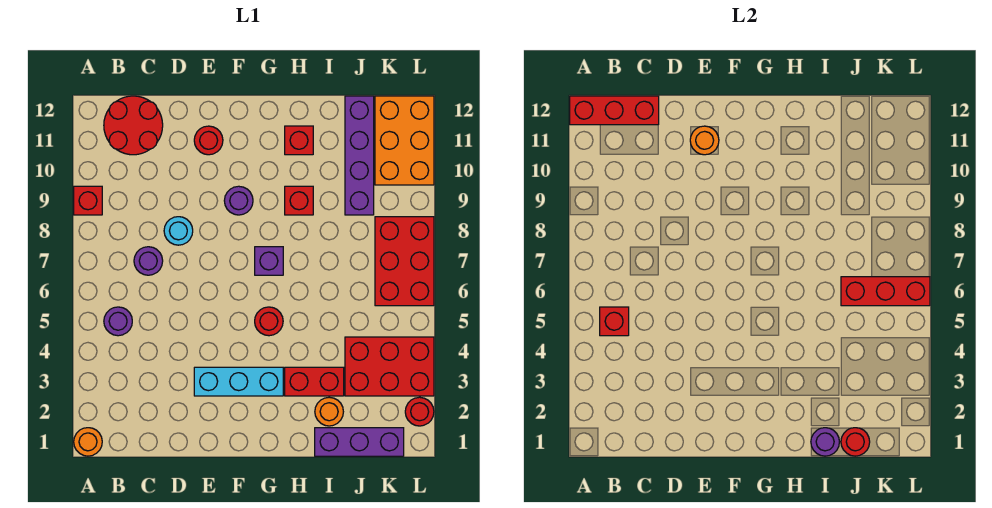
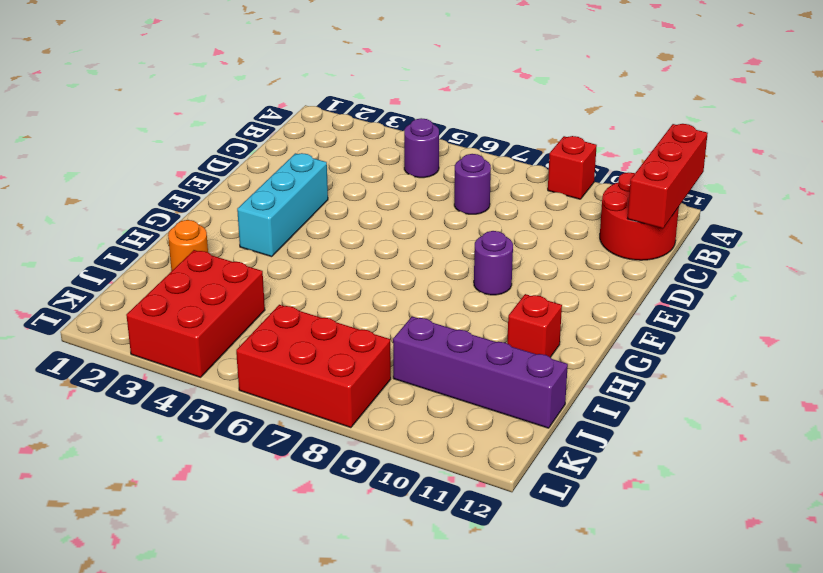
none -> orange round brick A1 level 1
none -> cyan round brick D8 level 1
none -> red round brick E11 level 1

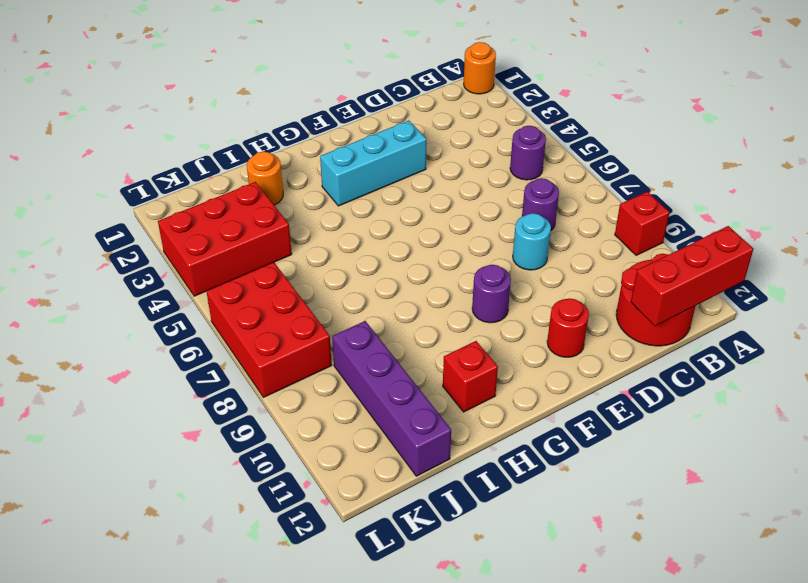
none -> red round brick G5 level 1
none -> purple brick G7 level 1
none -> red brick H3:I3 level 1

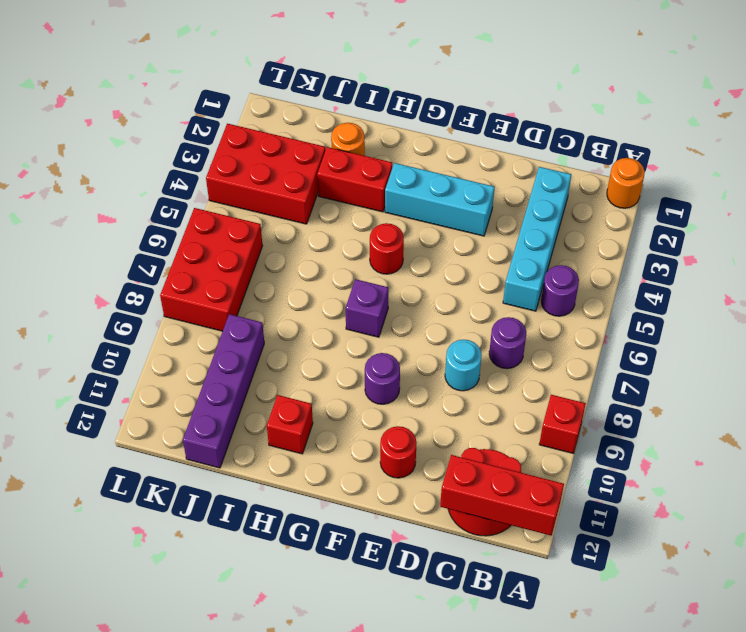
cyan brick C2:C5 level 1 -> none
none -> red brick H9 level 1
none -> purple brick I1:K1 level 1
none -> orange brick K10:L12 level 1

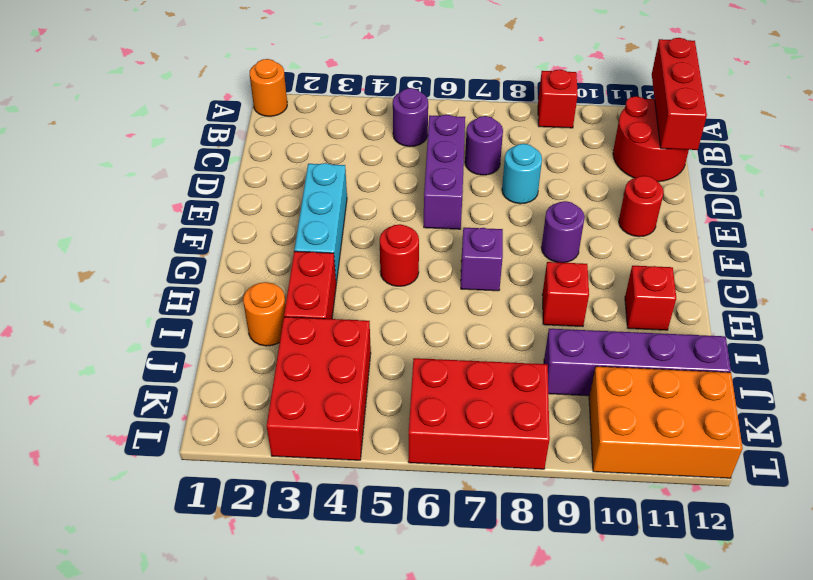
purple brick C6:E6 level 1 -> purple brick I1:K1 level 1
none -> red round brick L2 level 1
none -> red brick B5 level 2
none -> orange round brick E11 level 2

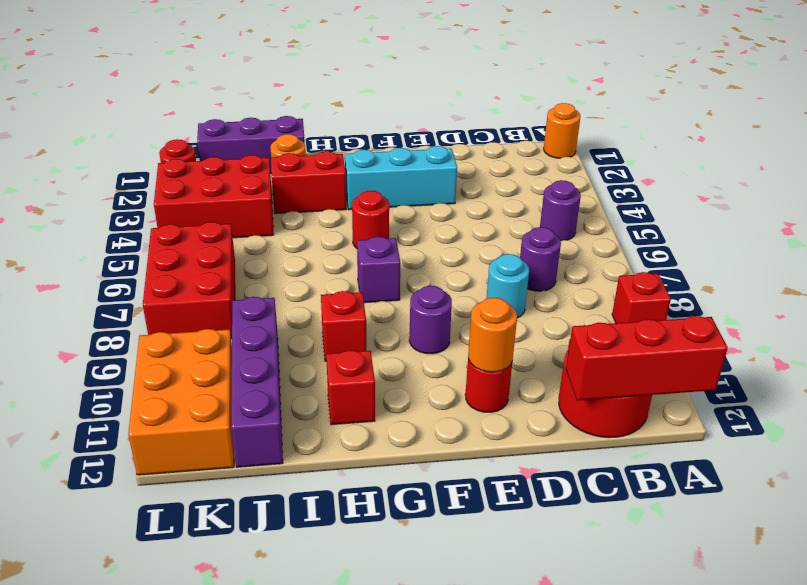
none -> red brick B5 level 2
none -> purple round brick I1 level 2
none -> red round brick J1 level 2

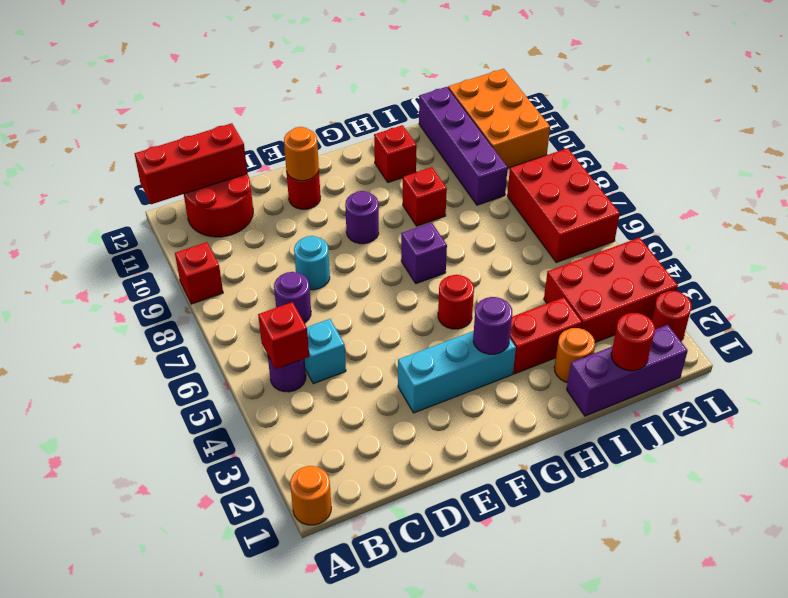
cyan brick C5 level 1 -> none
purple round brick G3 level 2 -> purple round brick I1 level 2
none -> red brick J6:L6 level 2

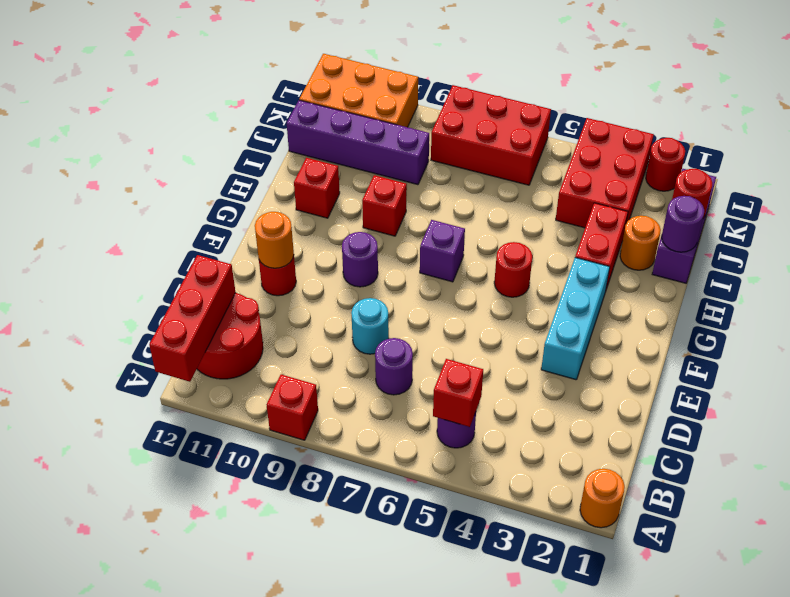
none -> red brick J6:L6 level 2

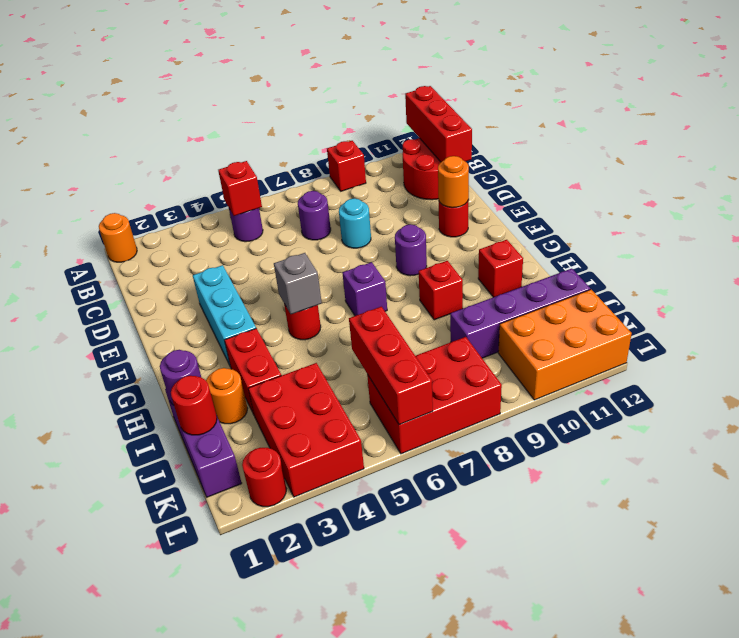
grey brick G5 level 2 -> none

